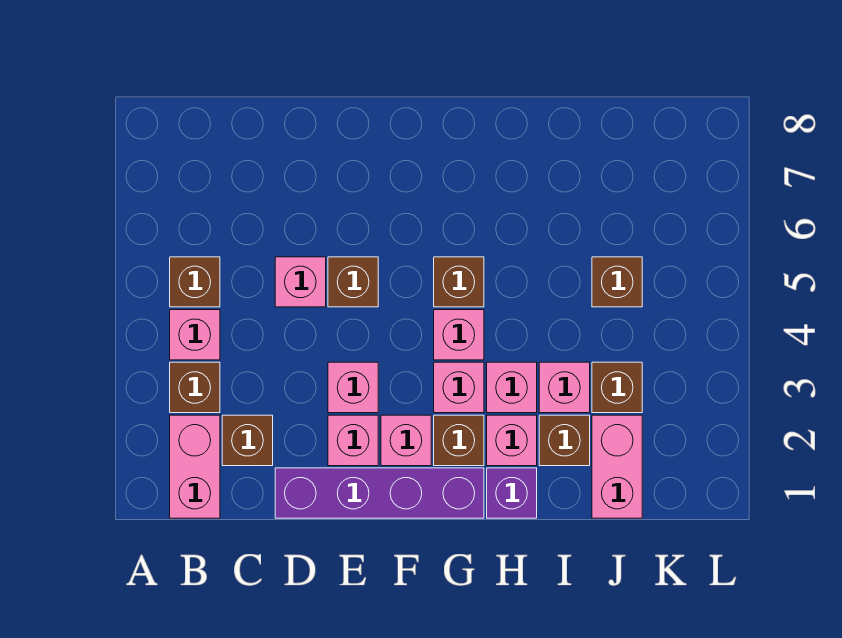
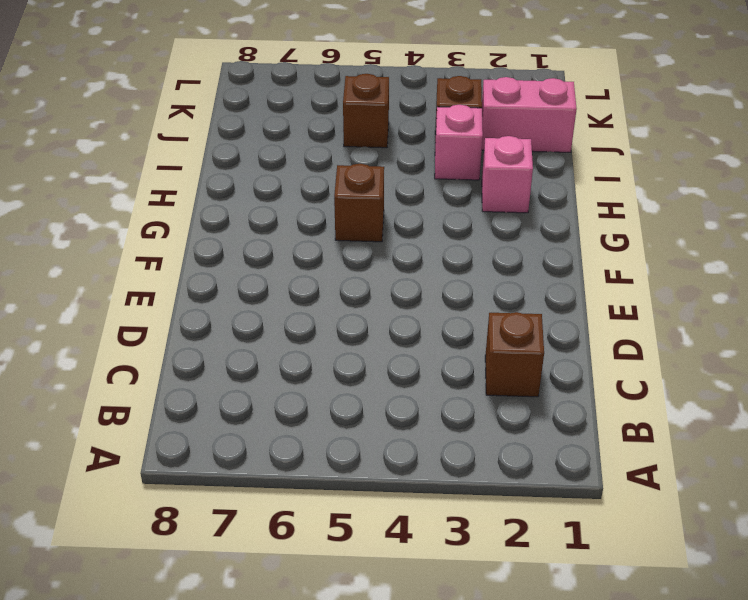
none -> pink brick B1:B2 level 1
none -> brown brick B3 level 1
none -> pink brick B4 level 1

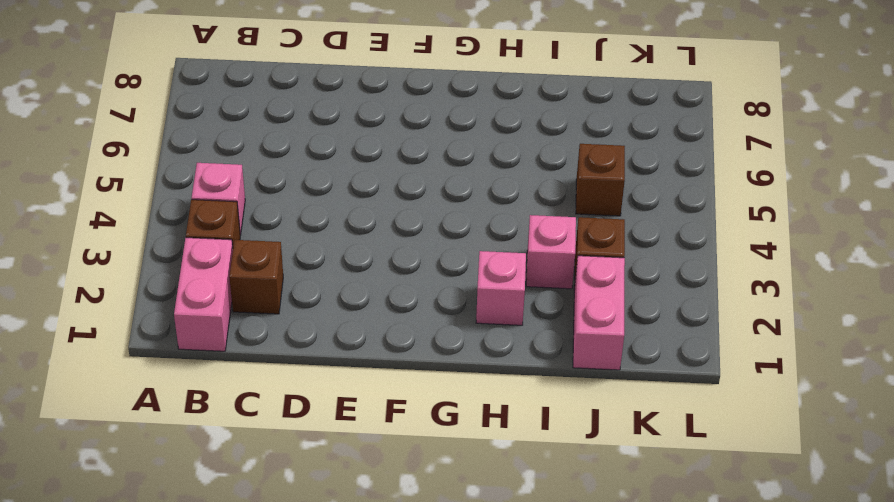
none -> brown brick B5 level 1
none -> purple brick D1:G1 level 1
none -> pink brick D5 level 1

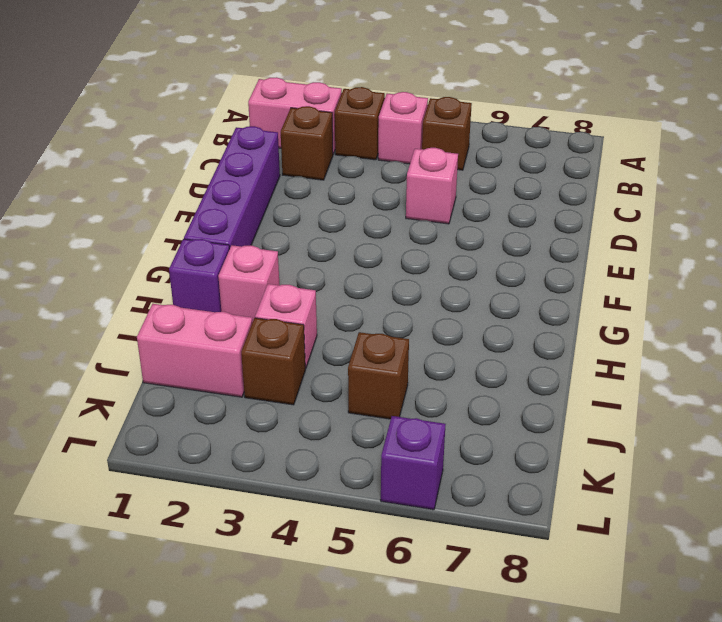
purple brick L6 level 1 -> none
none -> pink brick E2 level 1
none -> pink brick E3 level 1
none -> brown brick E5 level 1

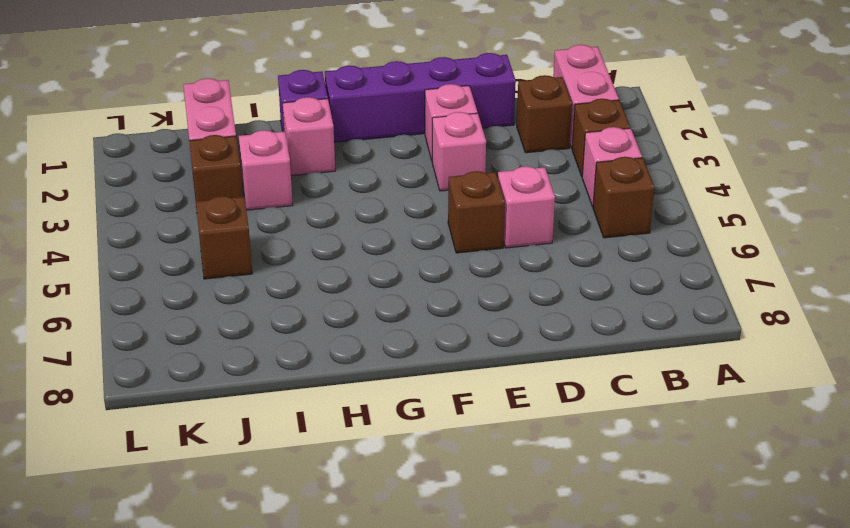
none -> pink brick F2 level 1
none -> brown brick G2 level 1
none -> pink brick G3 level 1

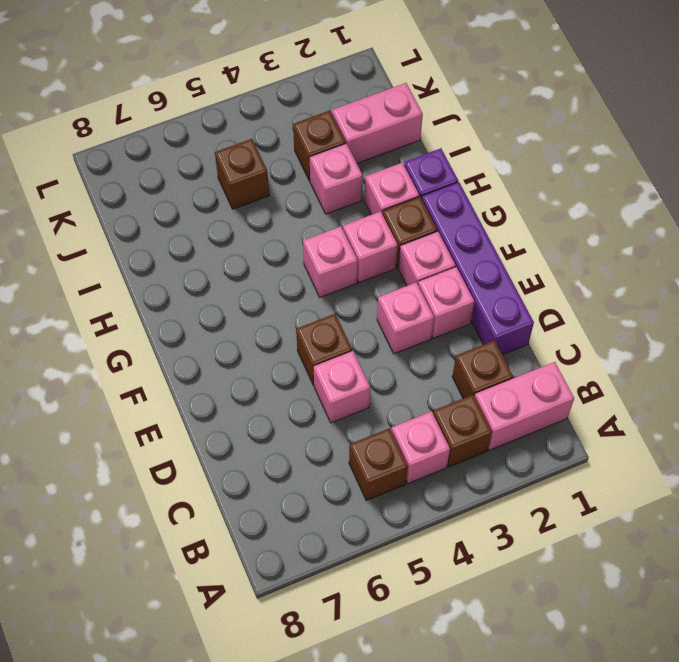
none -> brown brick G5 level 1
none -> pink brick H3 level 1
none -> brown brick I2 level 1

